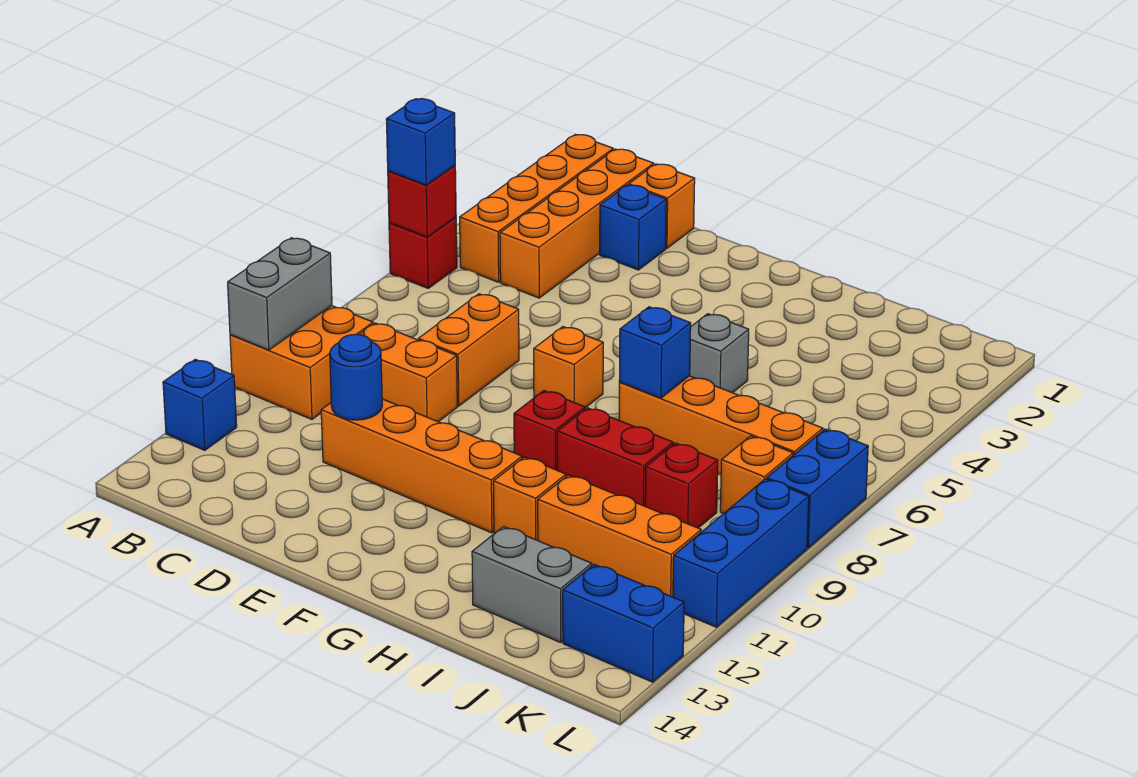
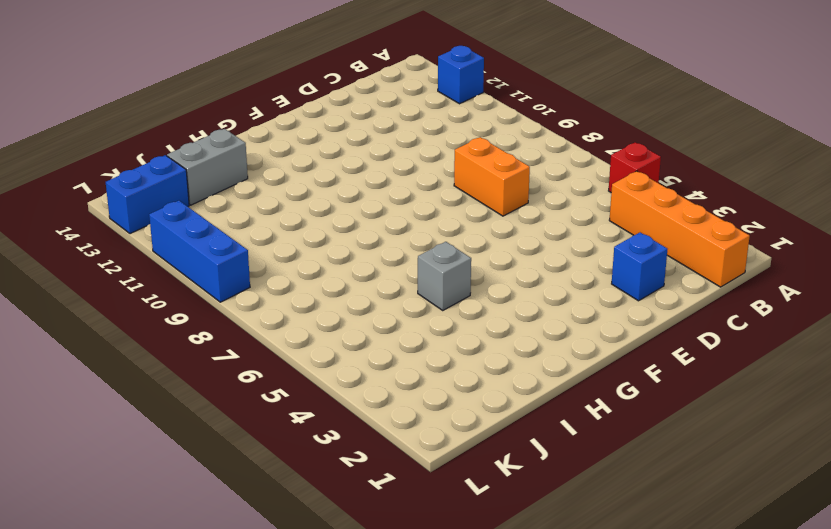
none -> orange brick A9:B10 level 1
none -> orange brick C1:C4 level 1
none -> orange brick C9:D9 level 1

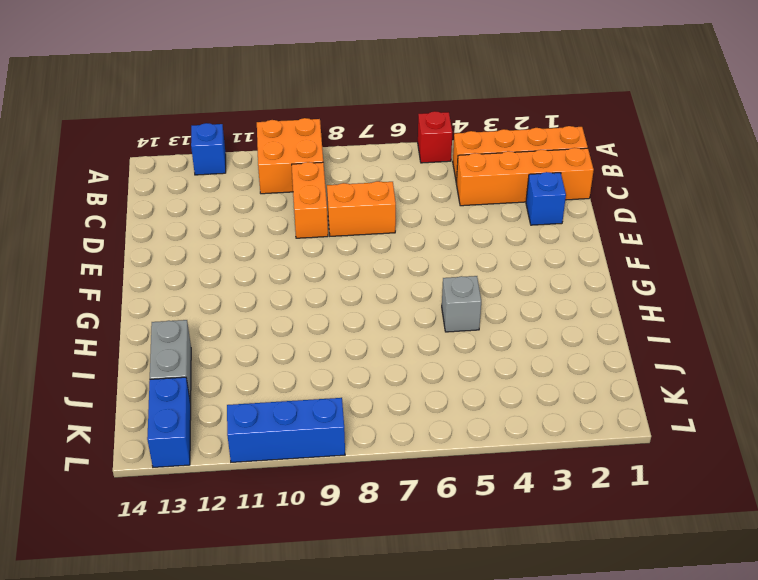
none -> orange brick D1 level 1
none -> orange brick D11:G11 level 1
none -> orange brick F7 level 1

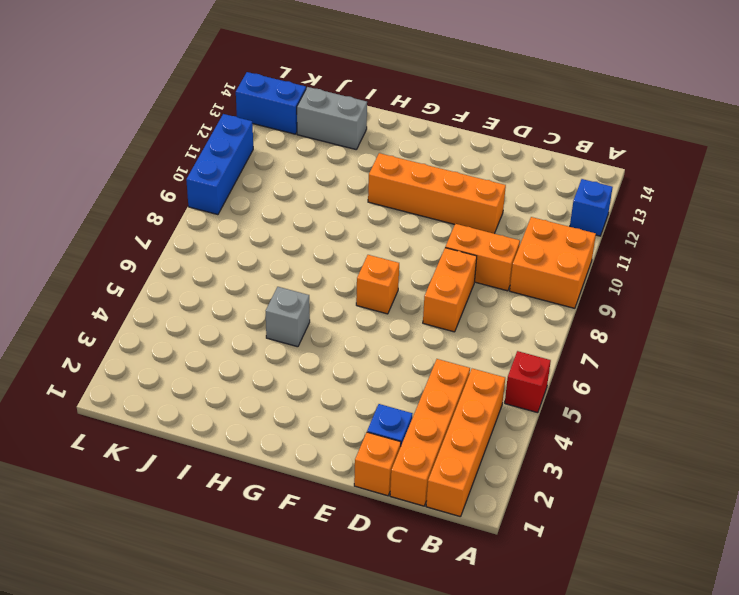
none -> red brick G9 level 1
none -> orange brick H7:K7 level 1
none -> red brick H9:I9 level 1

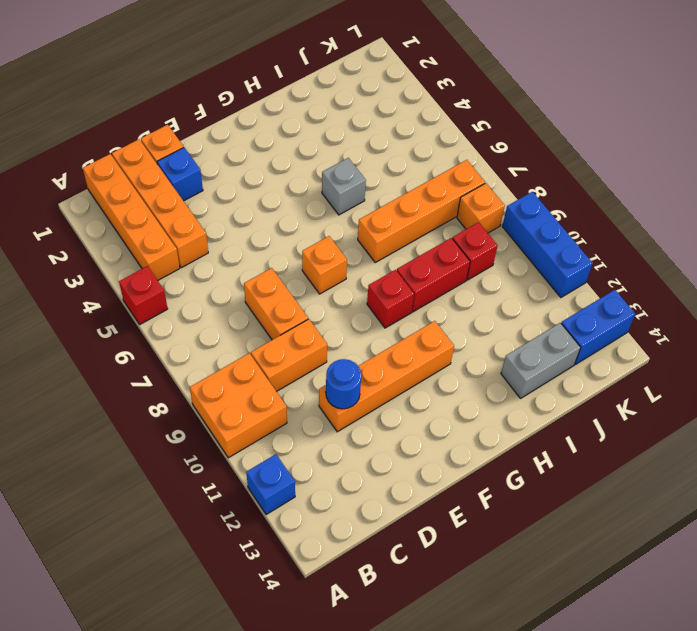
none -> orange brick H11 level 1
none -> orange brick I11:K11 level 1
none -> blue brick L7:L8 level 1

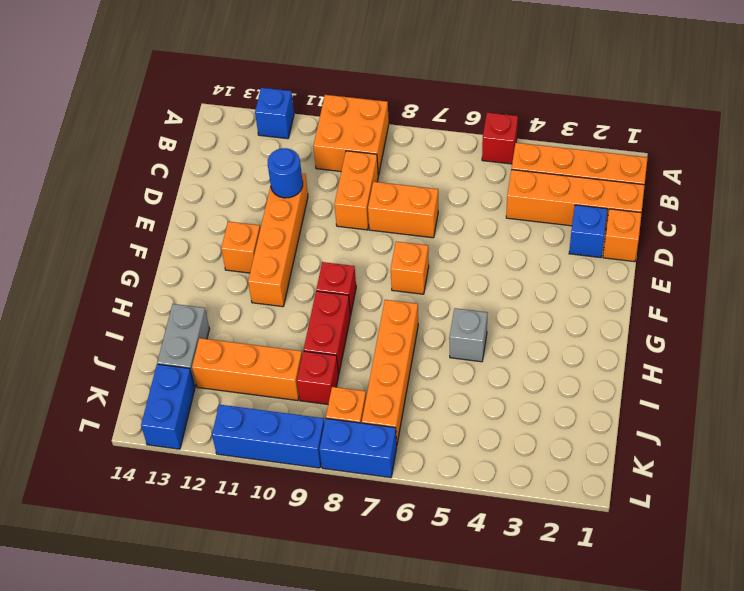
orange brick F12 level 1 -> orange brick H11 level 1
orange brick J10:J12 level 1 -> orange brick I11:K11 level 1
none -> red brick A5 level 2
none -> grey brick A9:A10 level 2
none -> blue brick H7 level 2

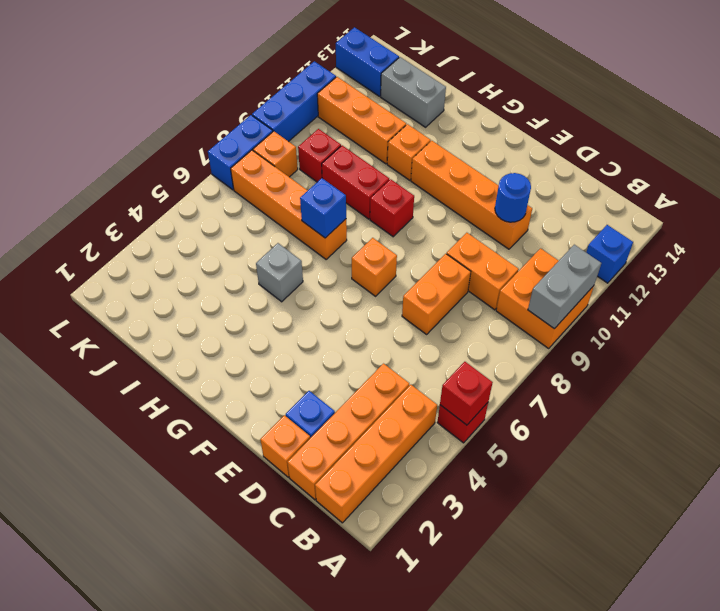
none -> blue brick A5 level 3

